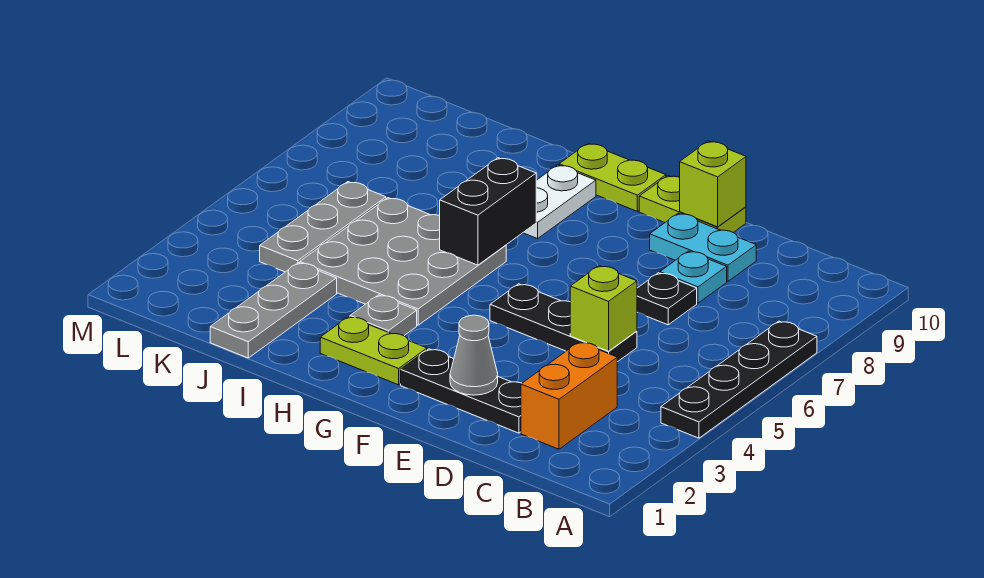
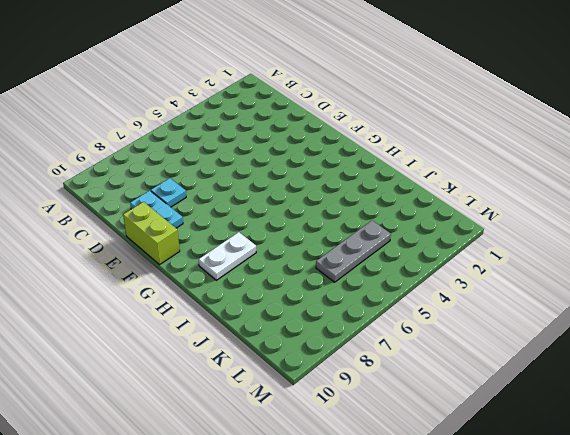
lime brick E10:F10 level 1 -> lime plate E10:F10 level 1
none -> black plate A4:A7 level 1
none -> orange brick C2:C3 level 1
none -> black plate D2:F2 level 1

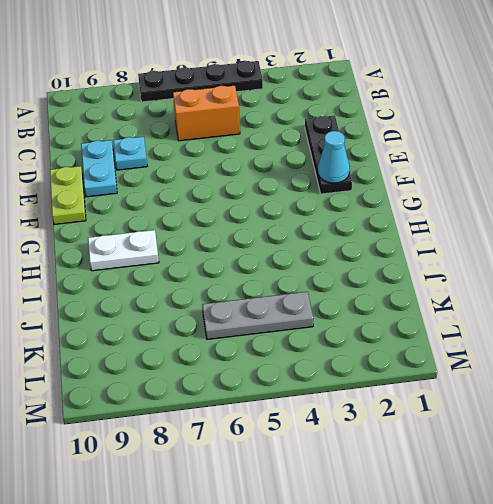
orange brick C5:C6 level 1 -> orange brick C2:C3 level 1
cyan cone F2 level 2 -> none
none -> black plate D5:F5 level 1
none -> black plate D7 level 1
none -> lime plate G2:H2 level 1

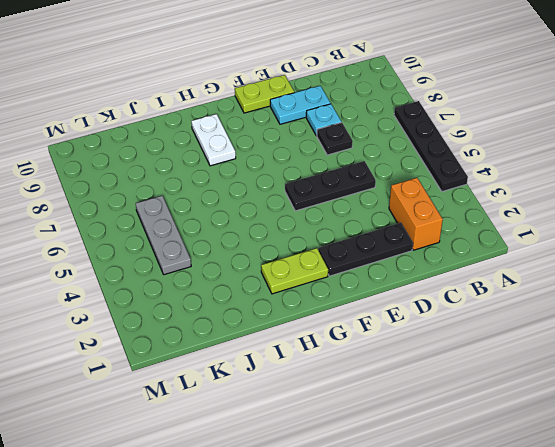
none -> lime plate G10:H10 level 1
none -> grey plate H3 level 1
none -> grey plate H4:J6 level 1

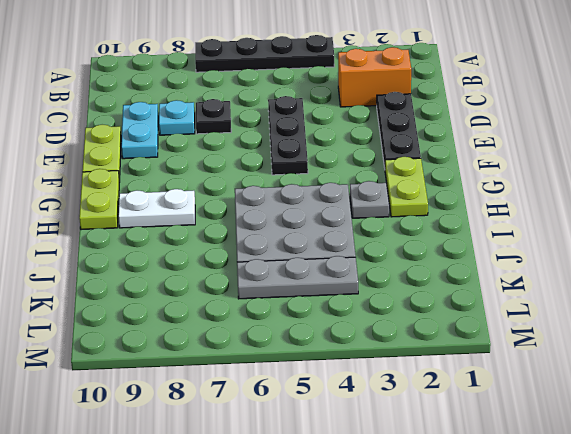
none -> grey plate J1:J3 level 1
none -> lime brick D5 level 2
none -> grey cone E2 level 2

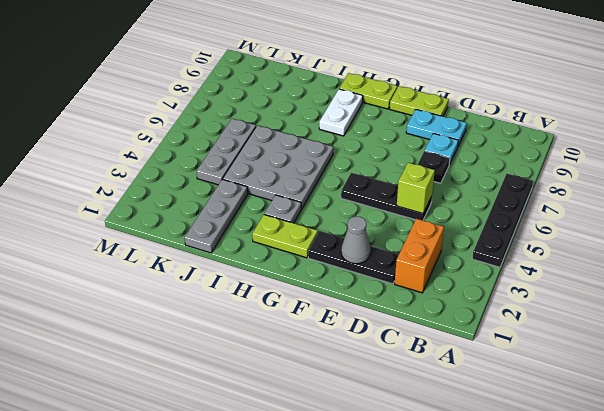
none -> lime brick E10 level 2
none -> black brick H6:H7 level 2

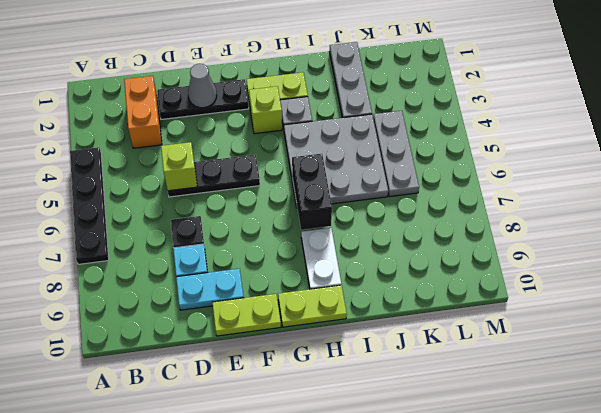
lime brick G3 level 1 -> lime brick E10 level 2

